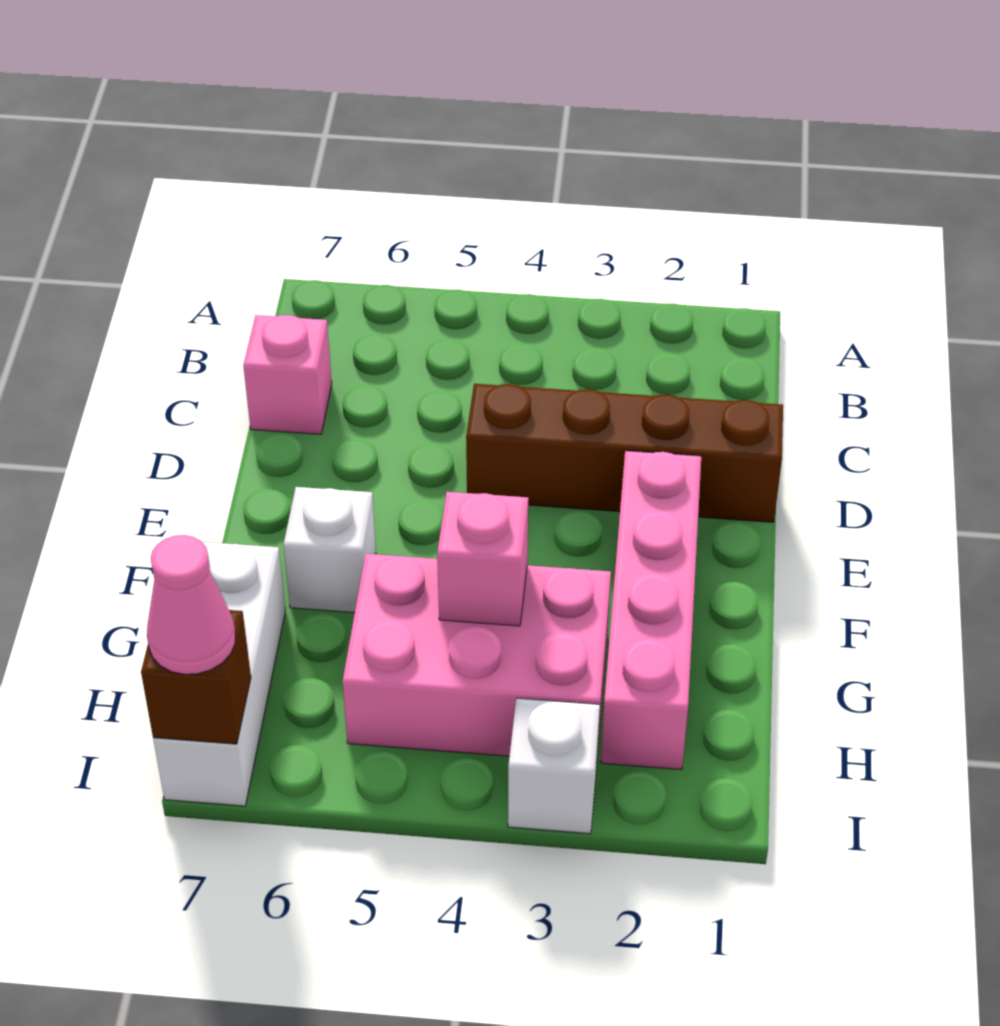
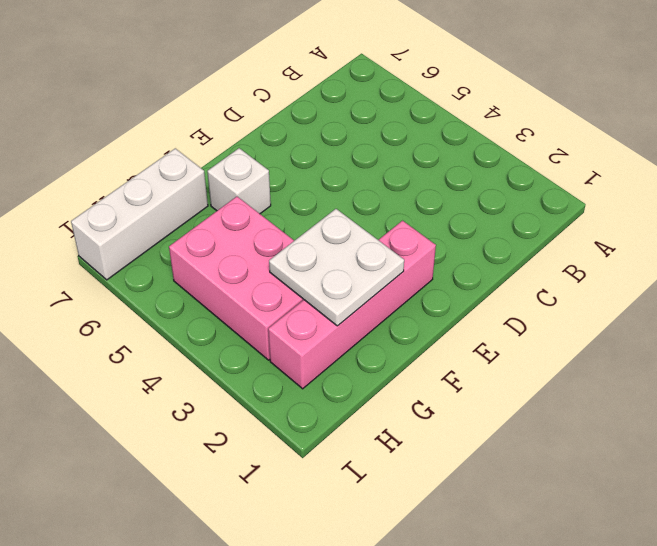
white plate F2:G3 level 2 -> none
none -> pink brick C7 level 1
none -> brown brick D1:D4 level 1

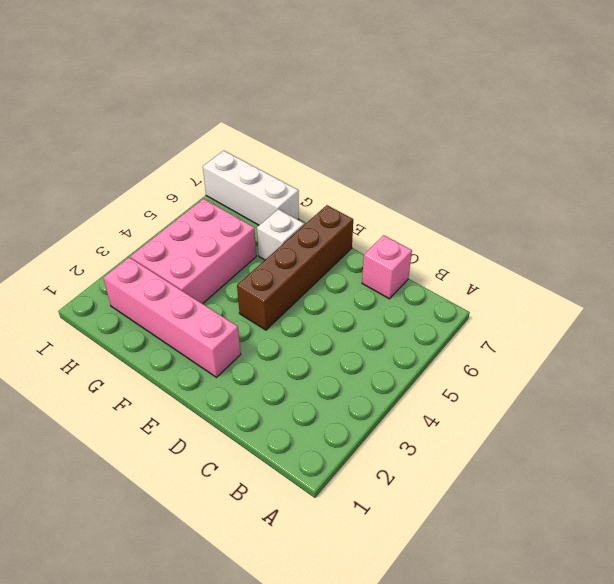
brown brick E4:E7 level 1 -> brown brick D1:D4 level 1
none -> white brick I3 level 1
none -> pink brick G4 level 2

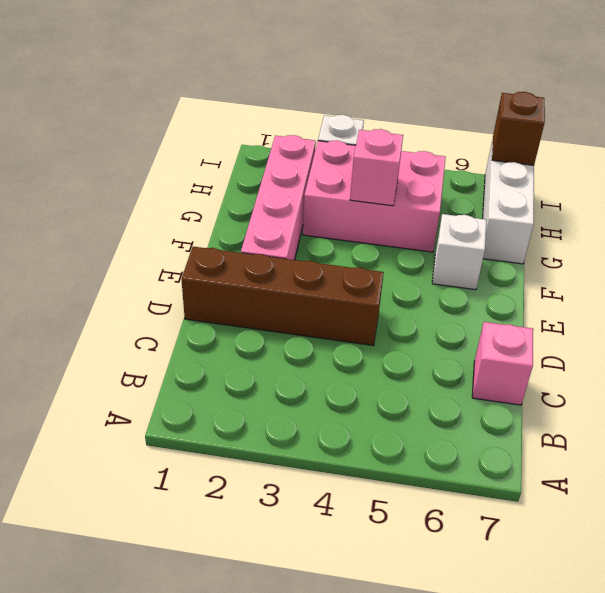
none -> pink cone I7 level 3

